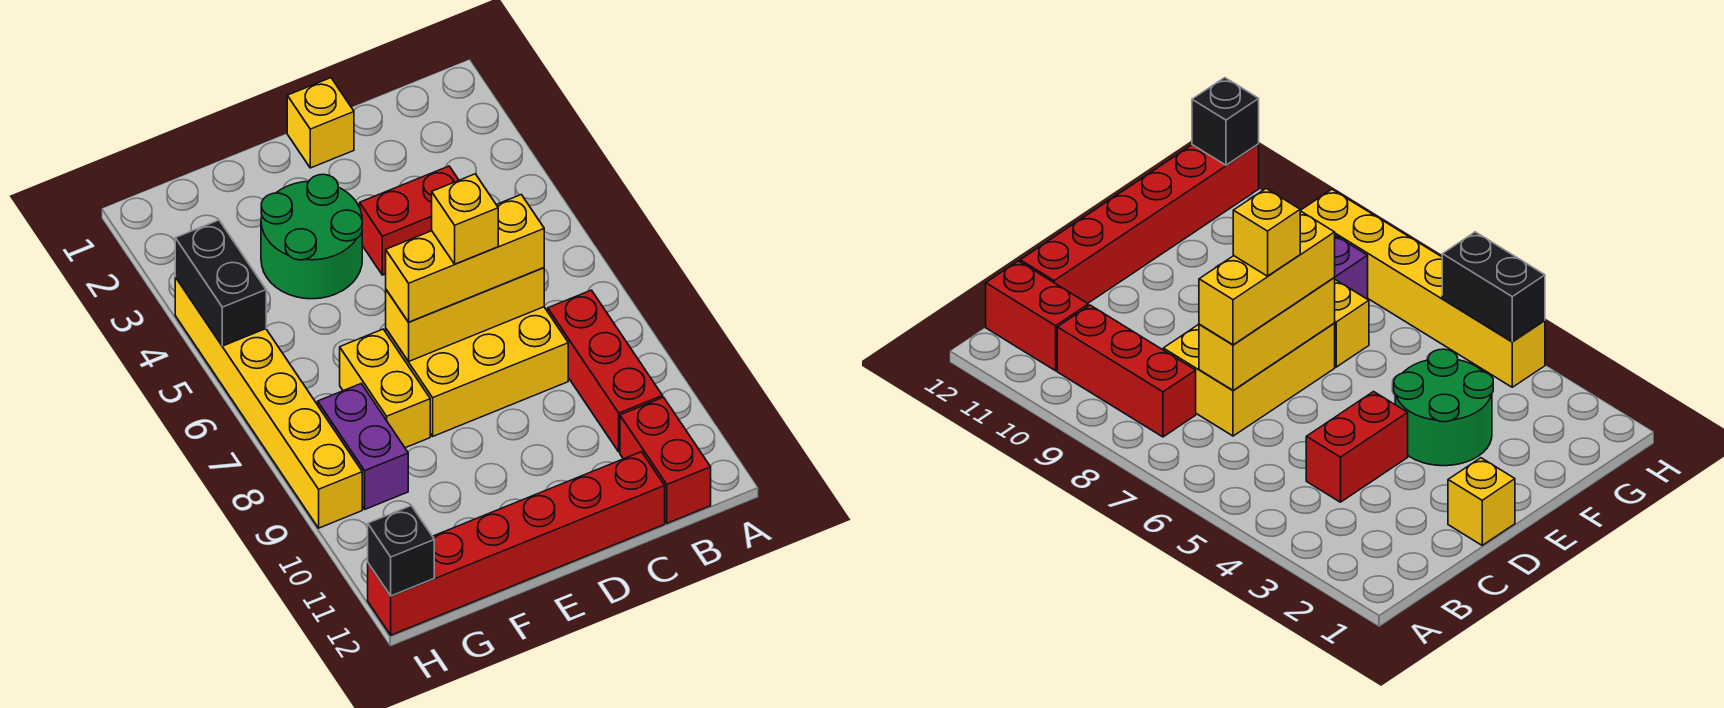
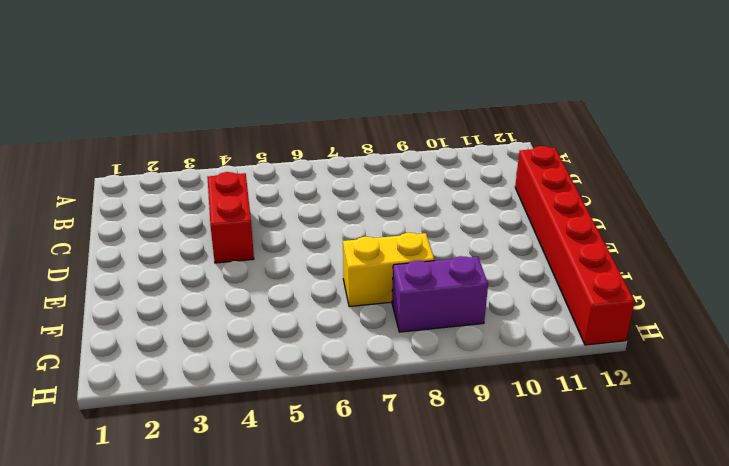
none -> red brick B8:B10 level 1
none -> red brick B11:B12 level 1
none -> yellow brick C7:E8 level 1

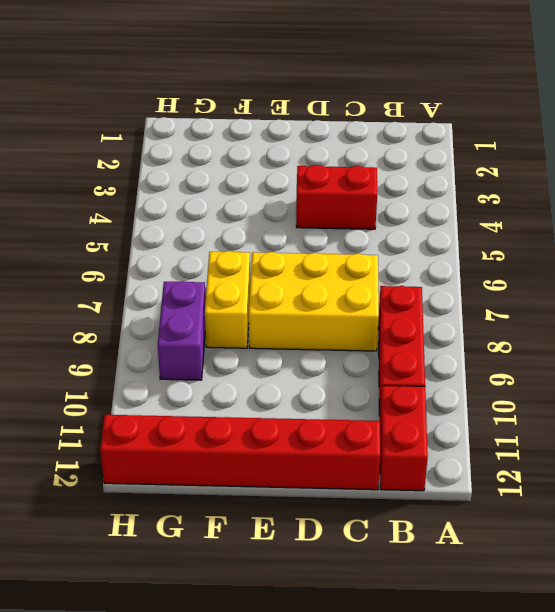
none -> yellow brick D1 level 1
none -> green round brick E3:F4 level 1
none -> yellow brick H4:H9 level 1

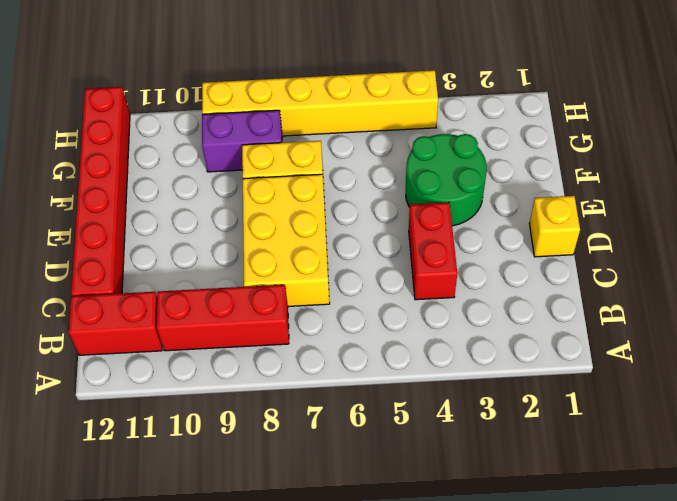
none -> yellow brick C7:E7 level 2
none -> black brick H4:H5 level 2
none -> black brick H12 level 2

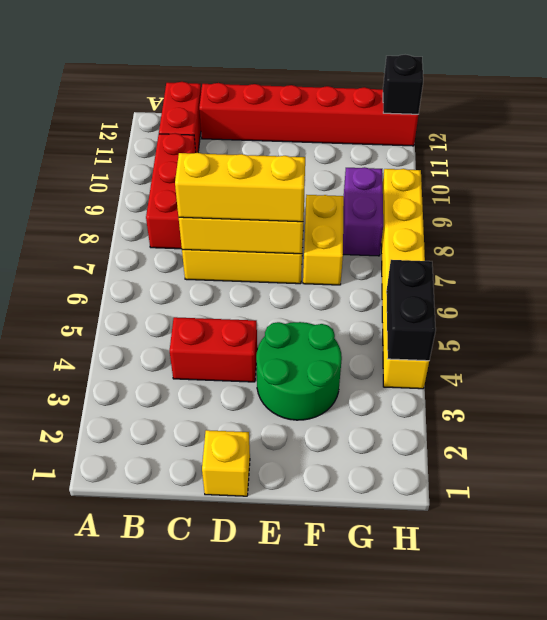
none -> yellow brick D7 level 4

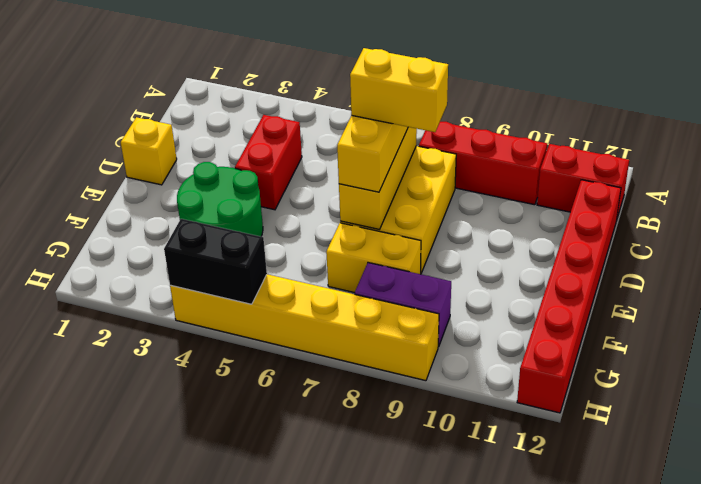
yellow brick D7:D8 level 4 -> yellow brick D7 level 4
none -> black brick H12 level 2

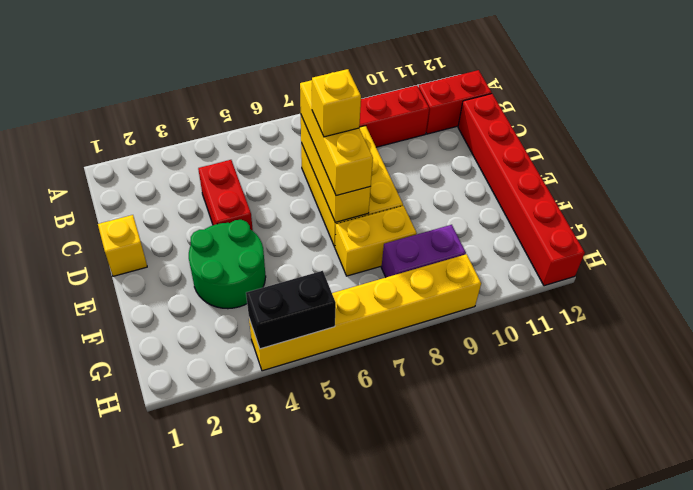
none -> black brick H12 level 2

